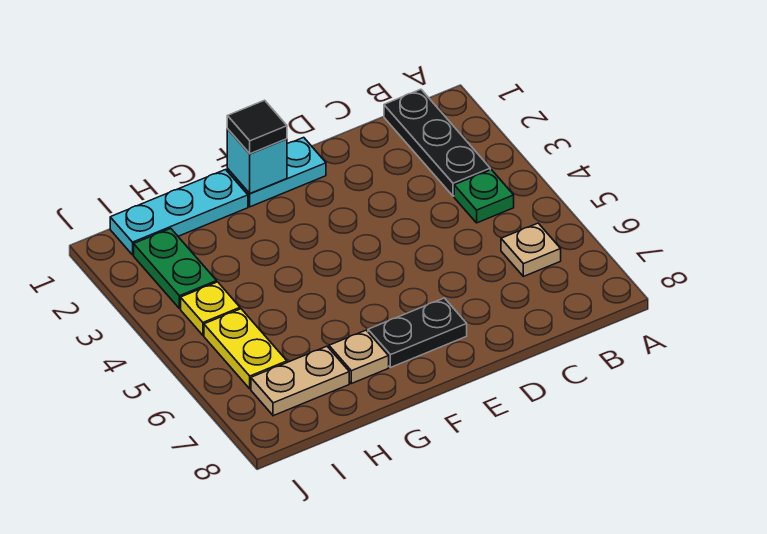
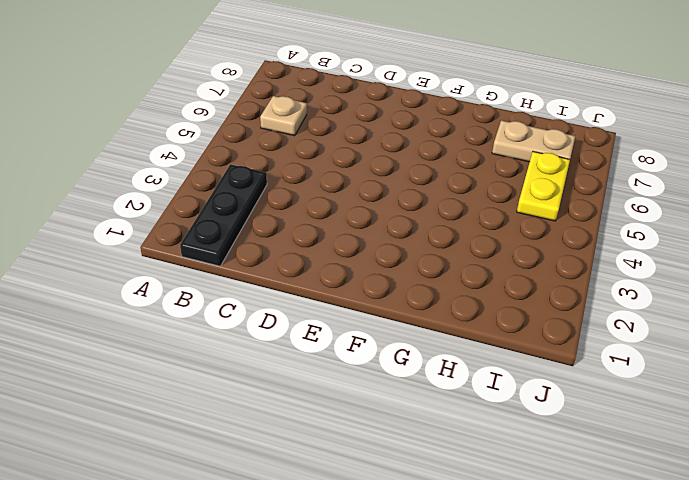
none -> green plate B4 level 1
none -> cyan plate E1:F1 level 1
none -> black plate E7:F7 level 1

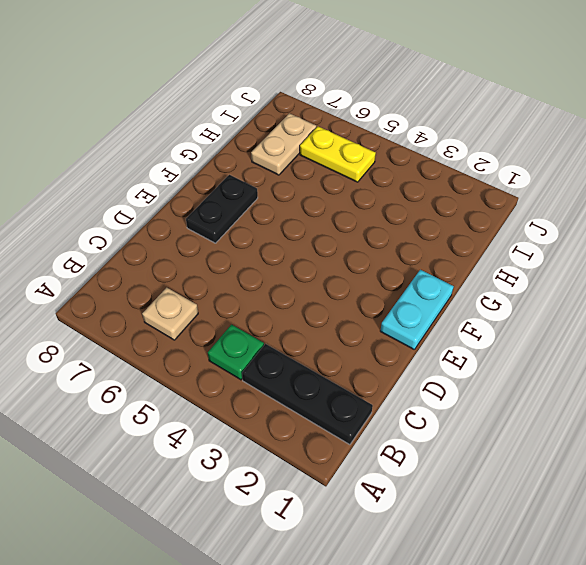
none -> cyan plate G1:I1 level 1
none -> tan plate G7 level 1
none -> green plate I2:I3 level 1

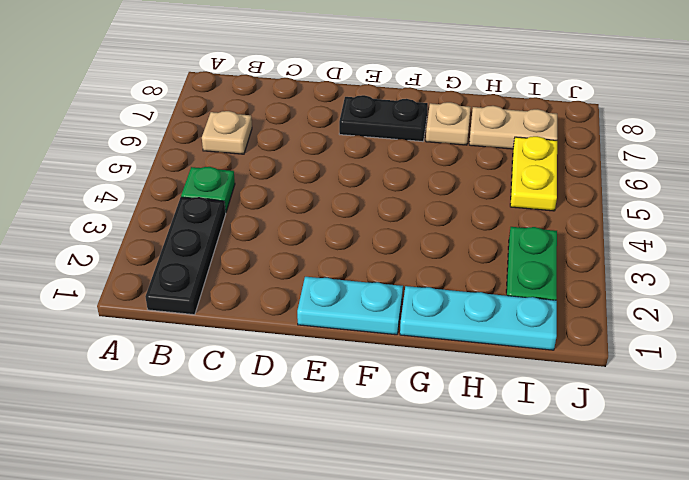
none -> yellow plate I4 level 1
none -> cyan brick F1 level 2
none -> black tile F1 level 3

